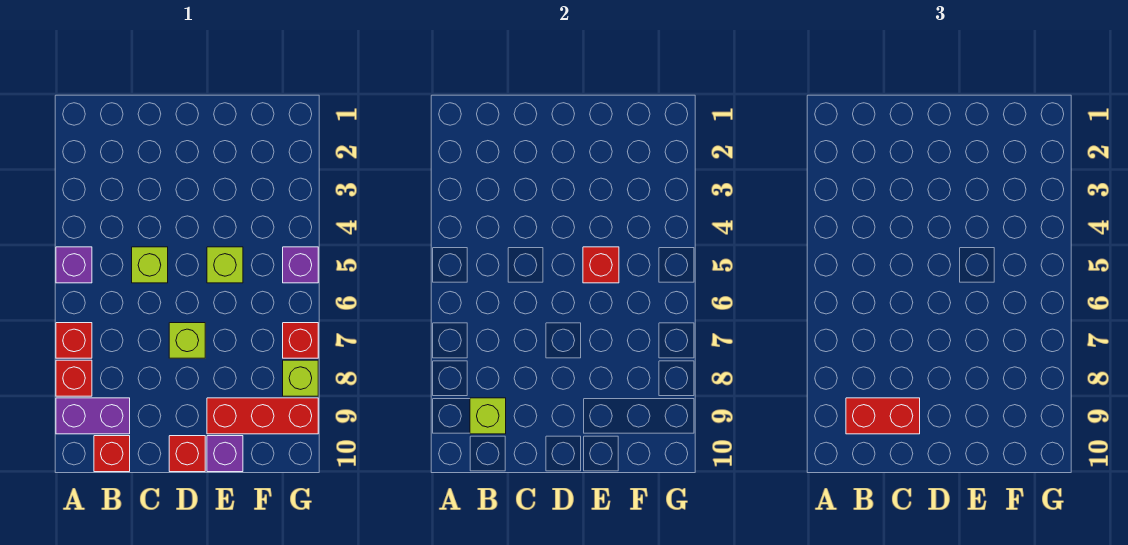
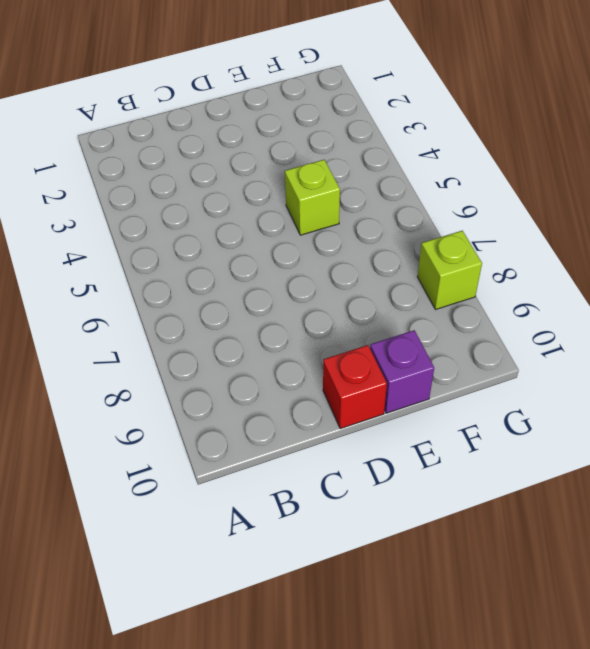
none -> purple brick A5 level 1
none -> red brick A7 level 1
none -> red brick A8 level 1

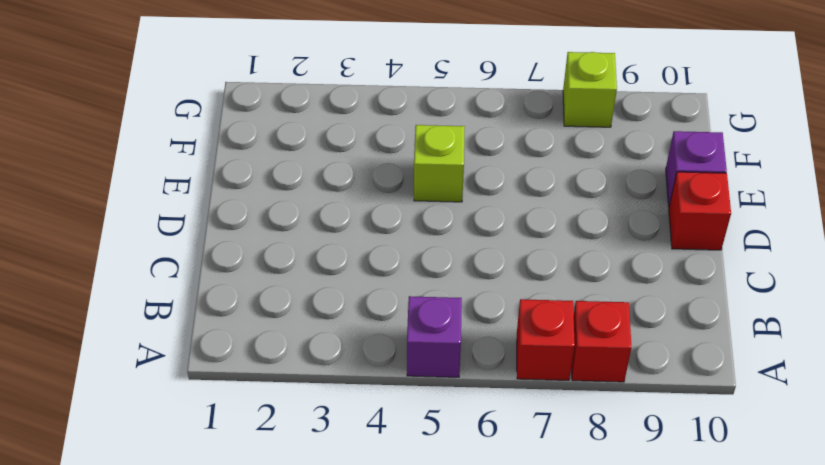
none -> purple brick A9:B9 level 1
none -> red brick B10 level 1
none -> lime brick C5 level 1

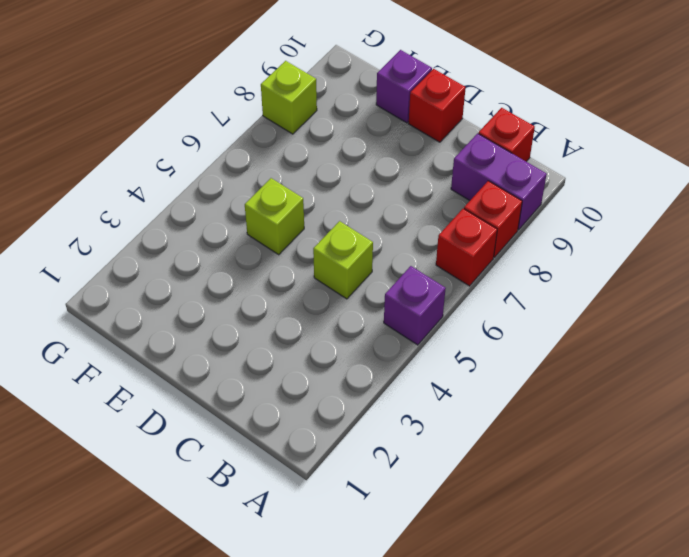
none -> lime brick D7 level 1
none -> red brick E9:G9 level 1
none -> purple brick G5 level 1

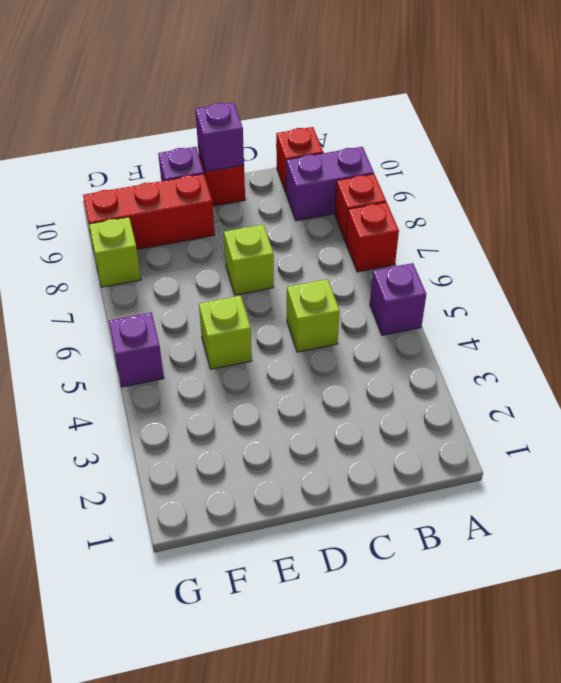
purple brick D10 level 2 -> none
none -> red brick G7 level 1
none -> lime brick B9 level 2
none -> red brick E5 level 2

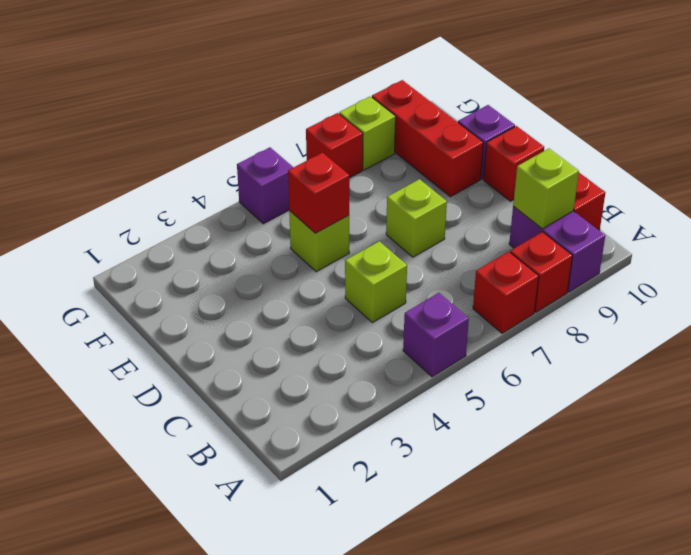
none -> red brick B9:C9 level 3

